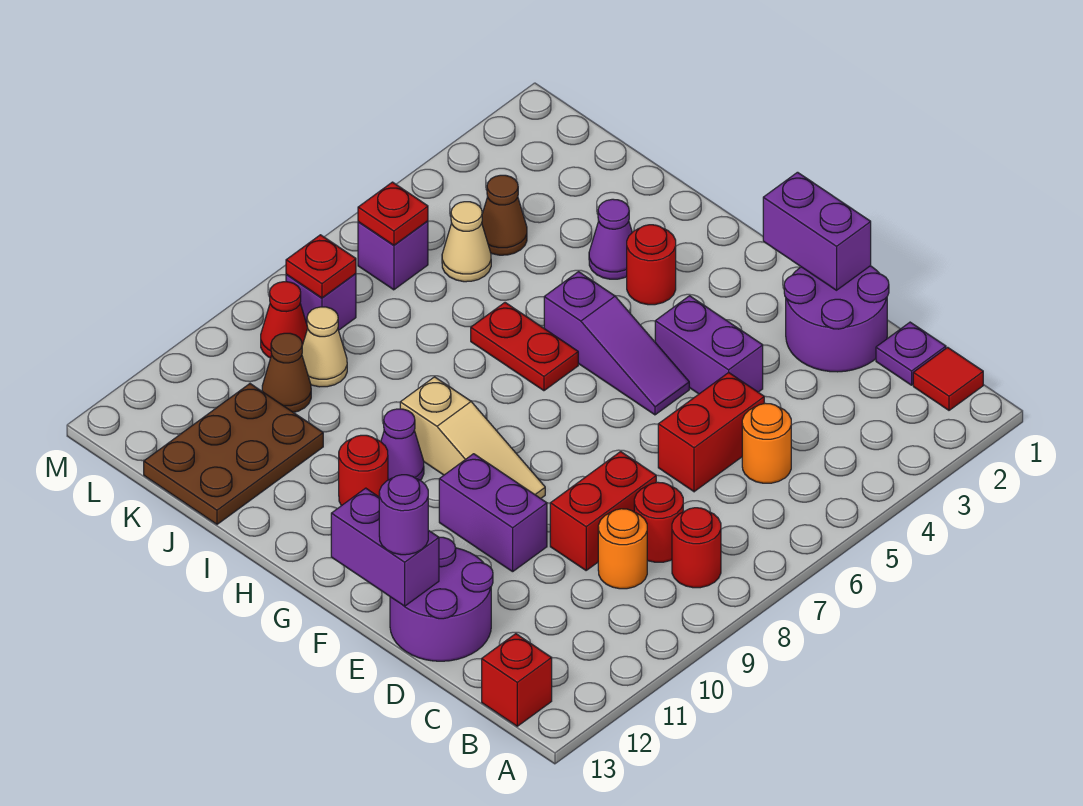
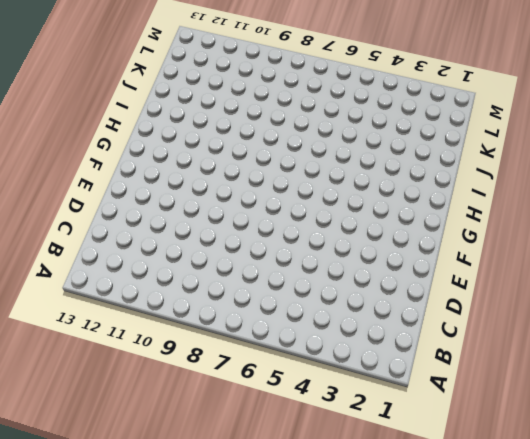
none -> red tile B1 level 1
none -> red round brick B8 level 1
none -> red brick B13 level 1
none -> purple plate C1 level 1

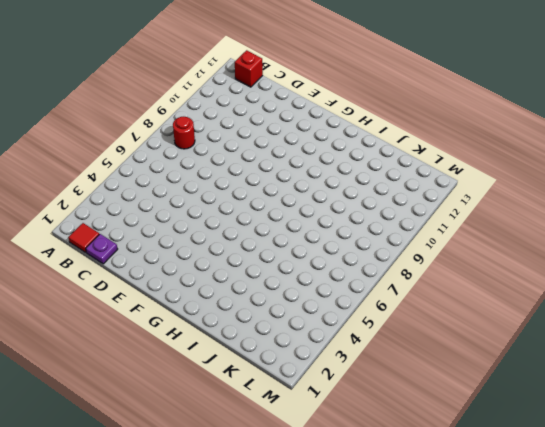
none -> orange round brick C5 level 1
none -> red round brick C8 level 1
none -> orange round brick C9 level 1
none -> purple round brick D1:E2 level 1

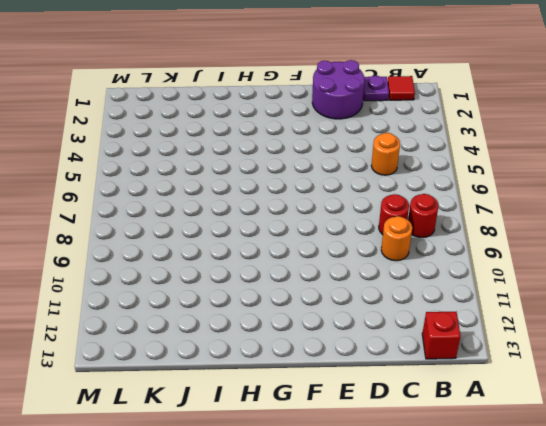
none -> red brick D5:D6 level 1
none -> red brick D8:D9 level 1
none -> purple round brick D12:E13 level 1
none -> purple brick E4:F4 level 1

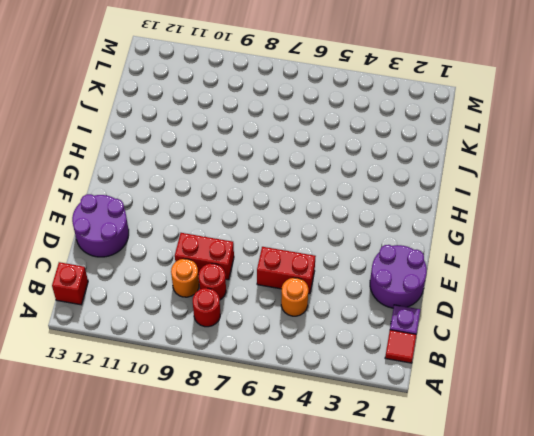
none -> purple brick E4:F4 level 1
none -> purple brick E10:F10 level 1
none -> purple slope F5:H5 level 1 top H
none -> tan slope F9:H9 level 1 top H

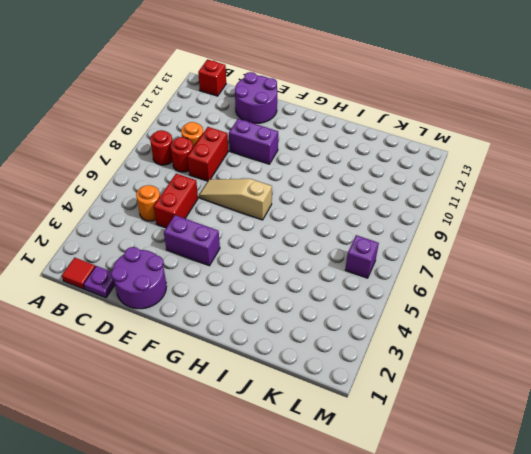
tan slope E7:G7 level 1 top G -> tan slope F9:H9 level 1 top H
none -> purple slope F5:H5 level 1 top H
none -> red round brick H3 level 1
none -> red plate H6:I6 level 1
none -> purple cone H10 level 1

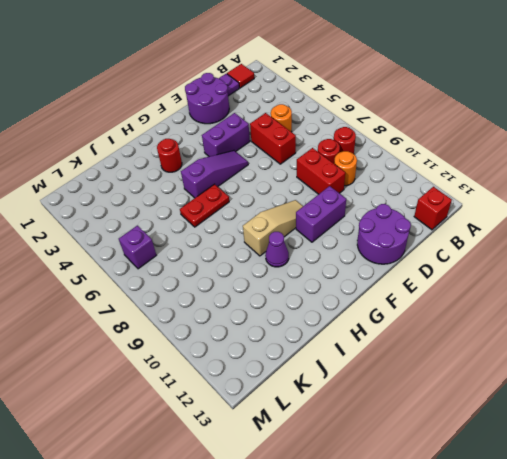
none -> red round brick H11 level 1
none -> purple cone I3 level 1
none -> brown plate J11:K13 level 1
none -> brown cone K4 level 1

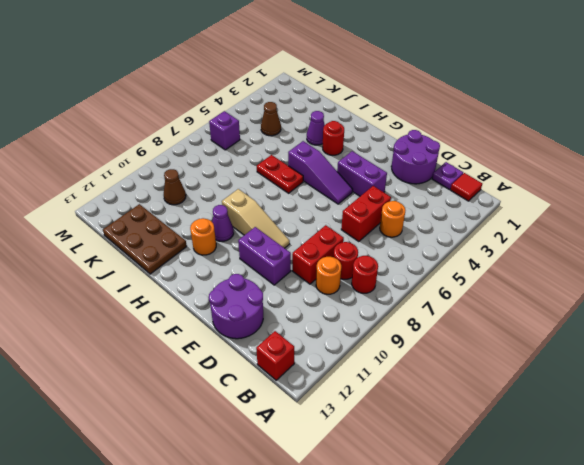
orange round brick H11 level 1 -> red round brick H11 level 1
brown plate I12:K13 level 1 -> brown plate J11:K13 level 1
none -> tan cone K5 level 1
none -> tan cone K9 level 1
none -> purple brick L8 level 1
none -> red cone L9 level 1

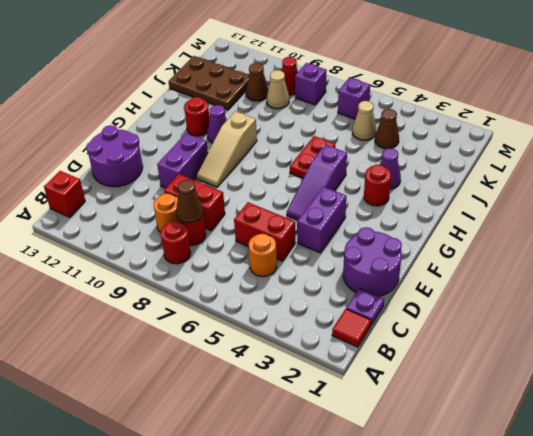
brown cone C8 level 2 -> none
none -> purple brick E1:F1 level 2
none -> purple brick E13:F13 level 2
none -> red plate L6 level 2
none -> red plate L8 level 2

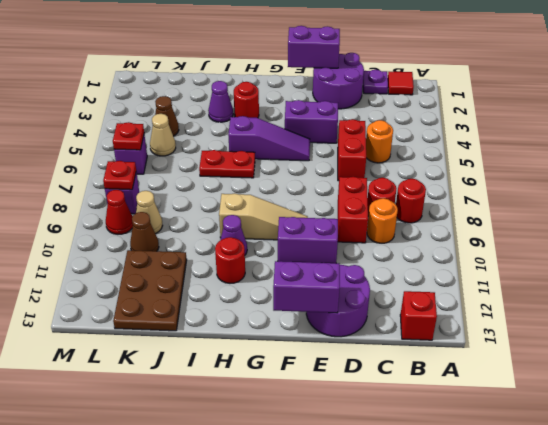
none -> purple round brick E13 level 3

